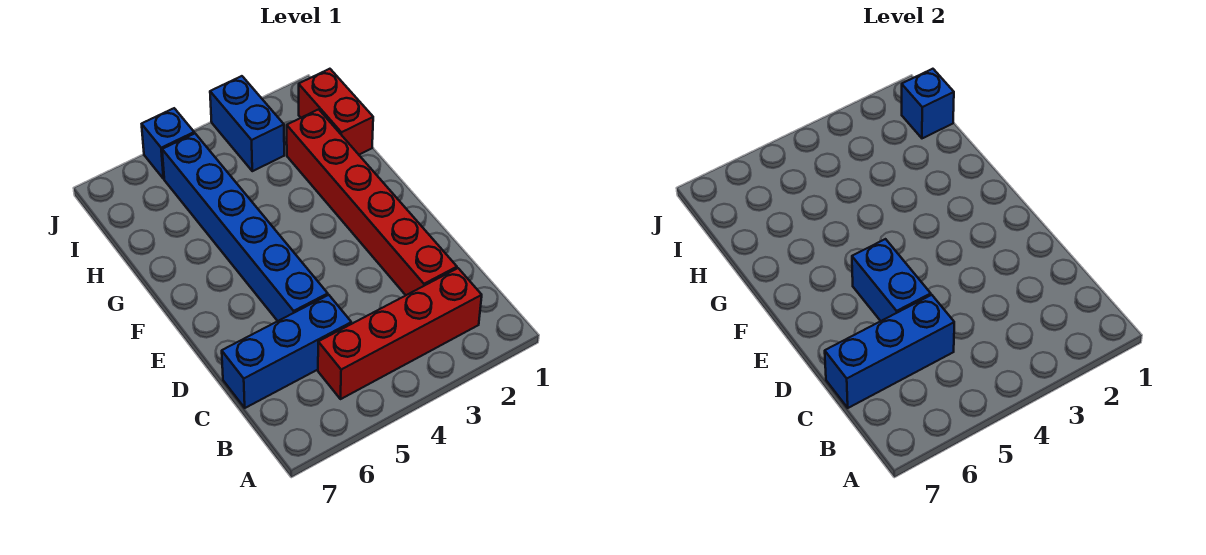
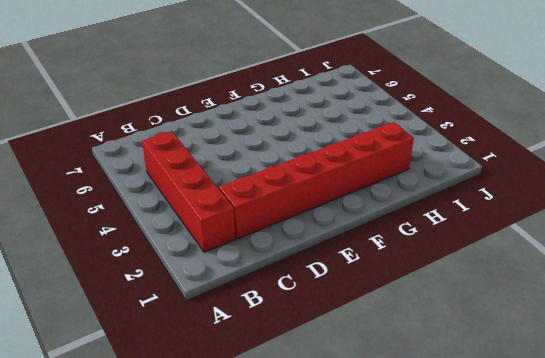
none -> blue brick C5:C7 level 1
none -> blue brick D5:I5 level 1

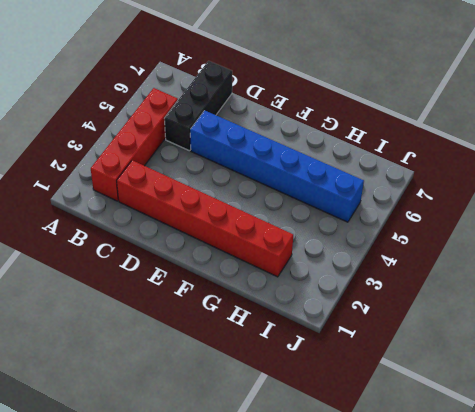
black brick C5:C7 level 1 -> blue brick C5:C7 level 1
none -> red brick H1:I1 level 1
none -> blue brick I3:J3 level 1

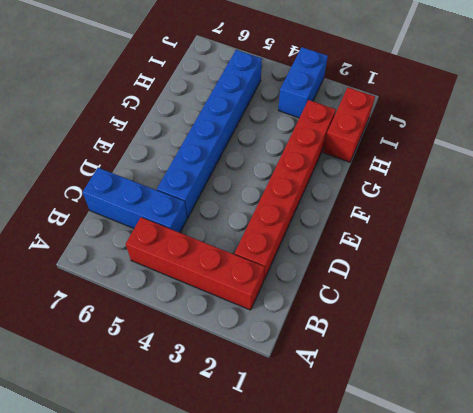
none -> blue brick J5 level 1
none -> blue brick C5:C7 level 2

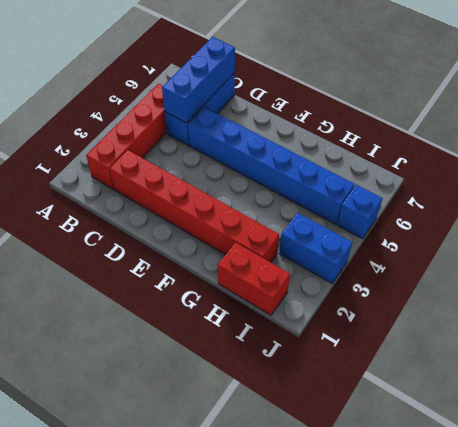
none -> blue brick D5:E5 level 2
none -> blue brick I1 level 2

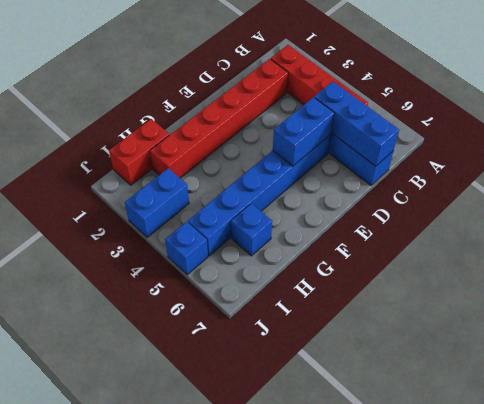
blue brick H6 level 1 -> blue brick I1 level 2

